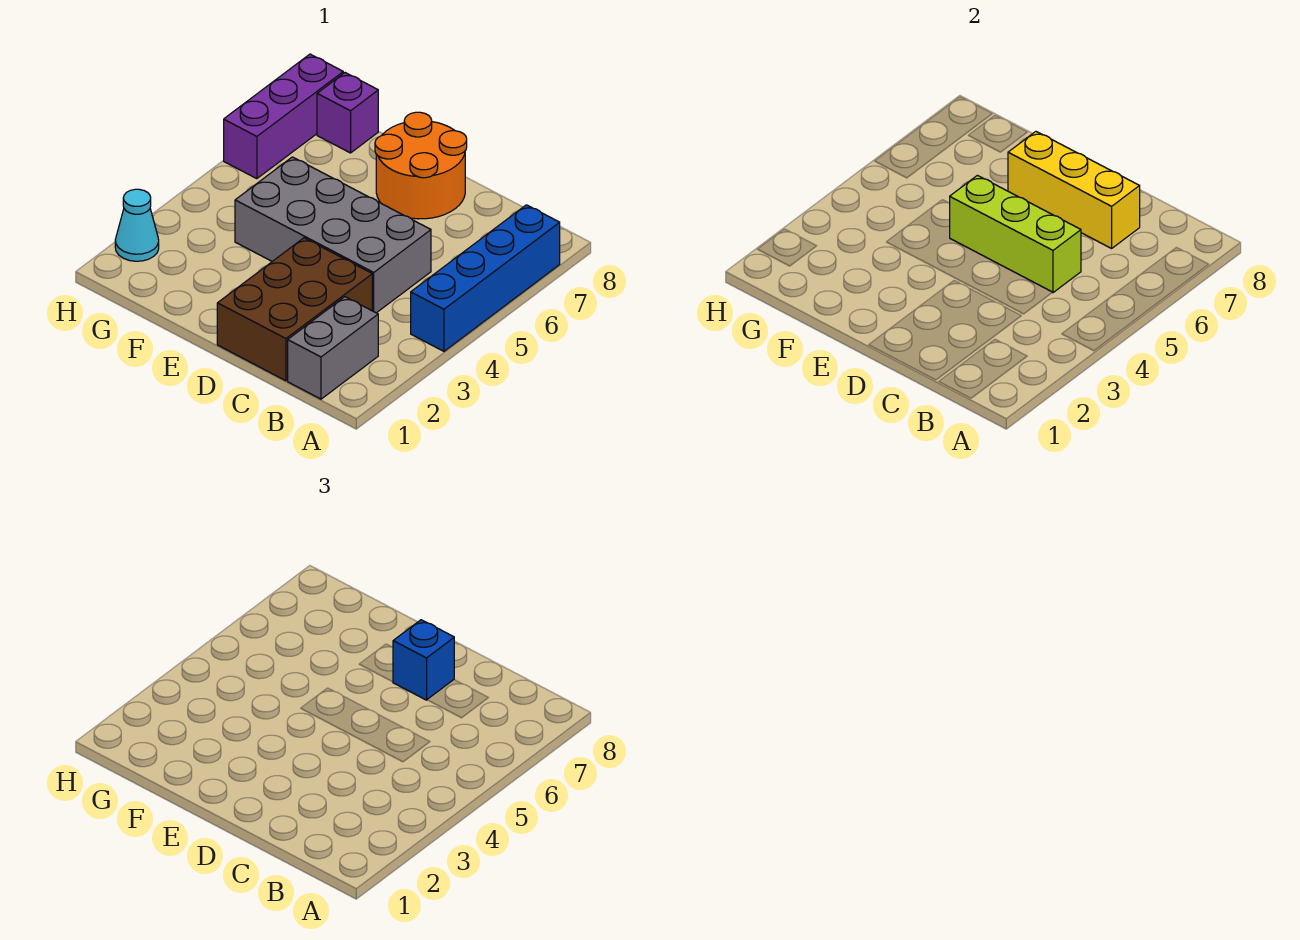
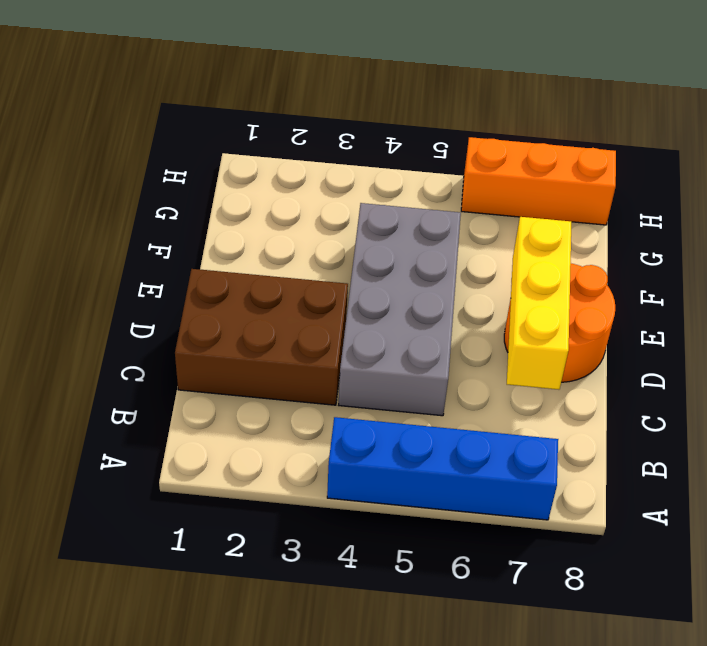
orange brick H6:H8 level 1 -> purple brick H6:H8 level 1
none -> grey brick B1:B2 level 1
none -> purple brick G8 level 1

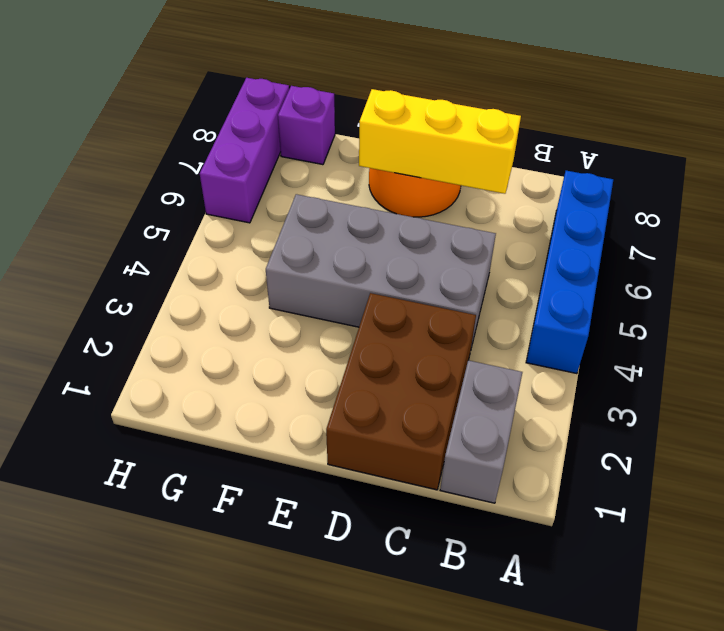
none -> cyan cone H2 level 1
none -> lime brick C5:E5 level 2

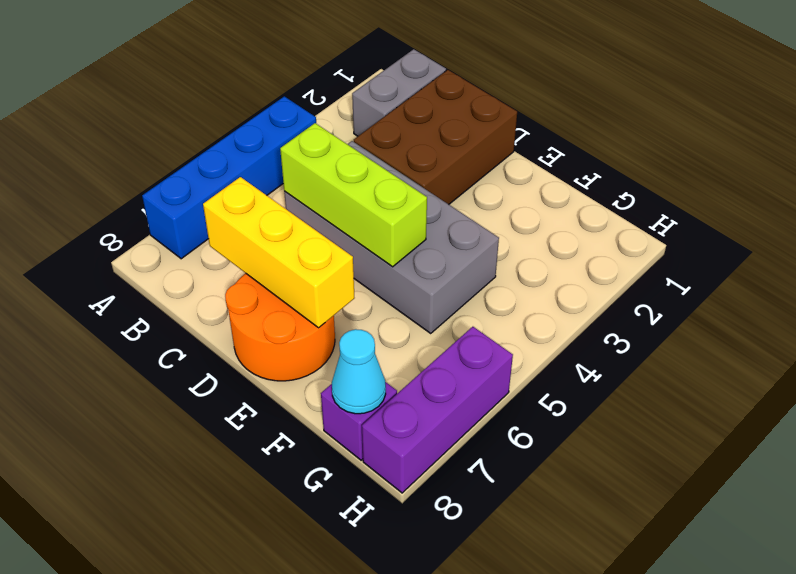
cyan cone G8 level 2 -> cyan cone H2 level 1
none -> blue brick D7 level 3

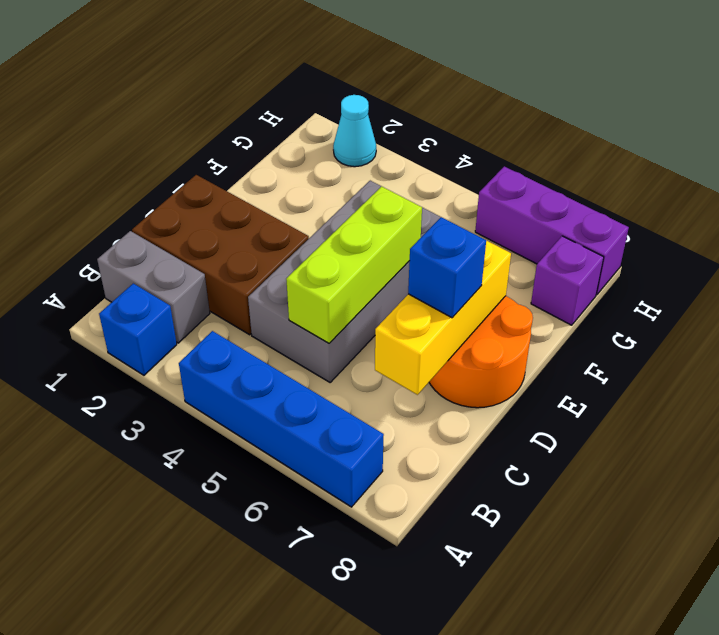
blue brick A2 level 1 -> none

